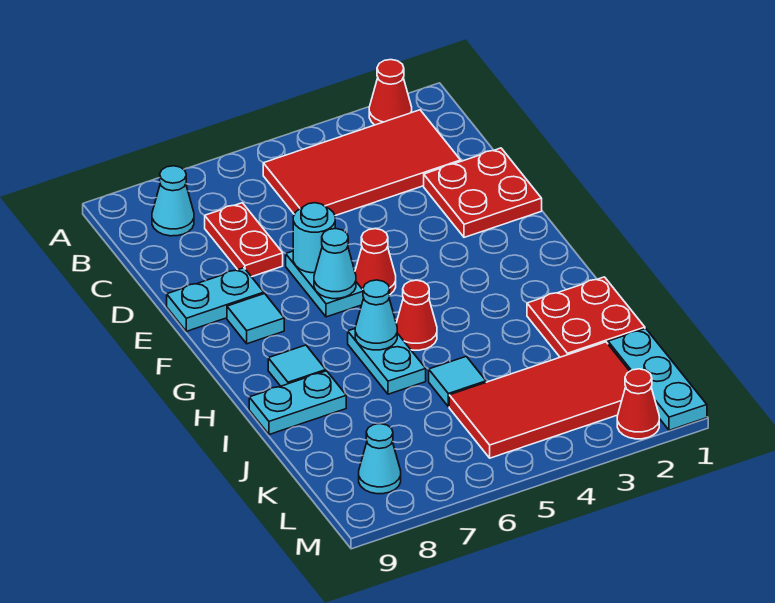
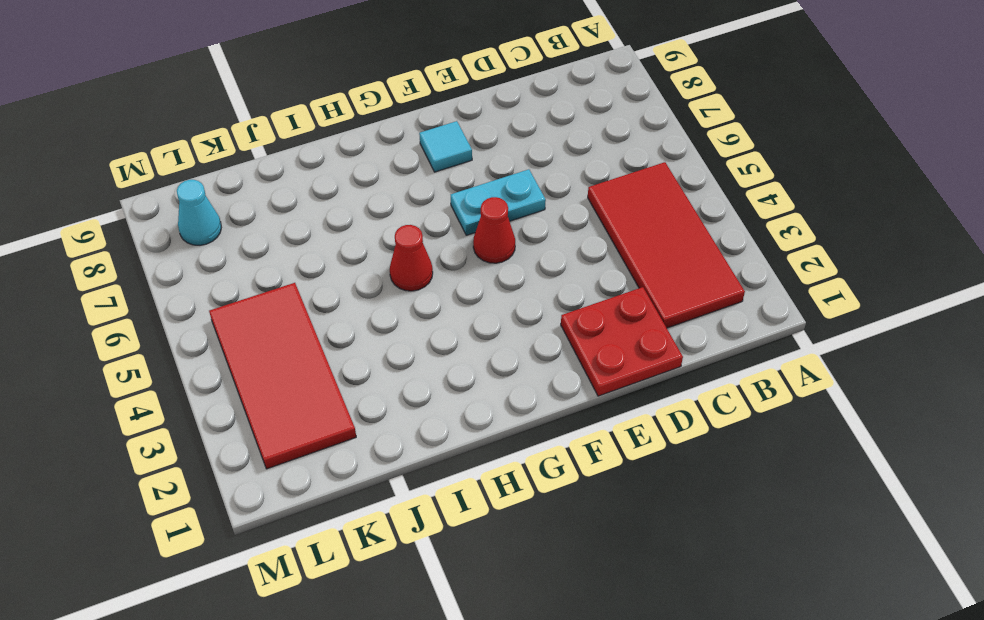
none -> red cone A2 level 1
none -> cyan cone B8 level 1
none -> red plate C7:D7 level 1

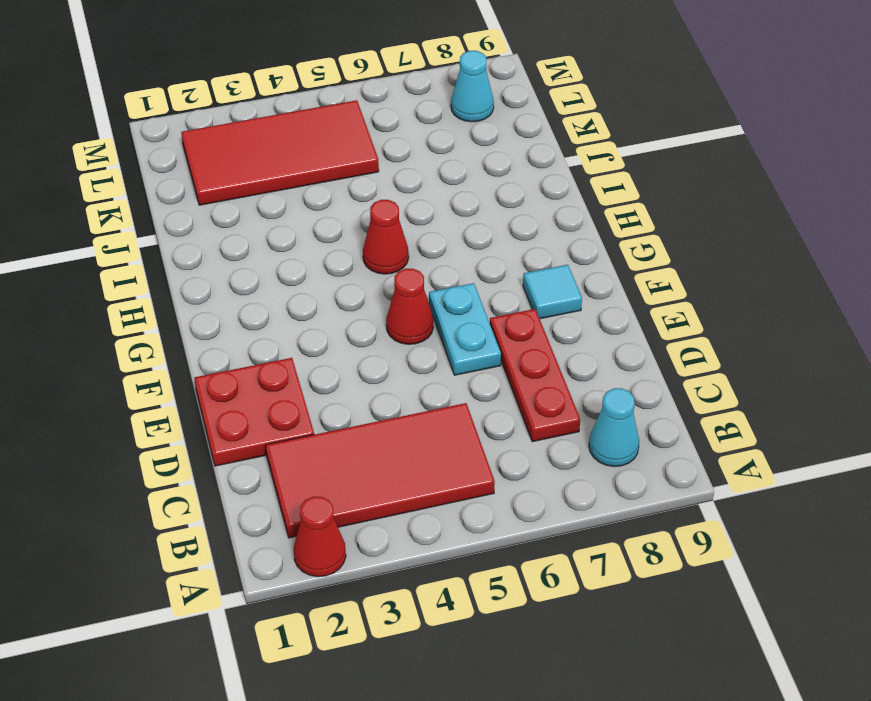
red plate C7:E7 level 1 -> red plate C7:D7 level 1
none -> cyan plate E8:E9 level 1
none -> cyan plate H6:I6 level 1
none -> cyan tile H8 level 1

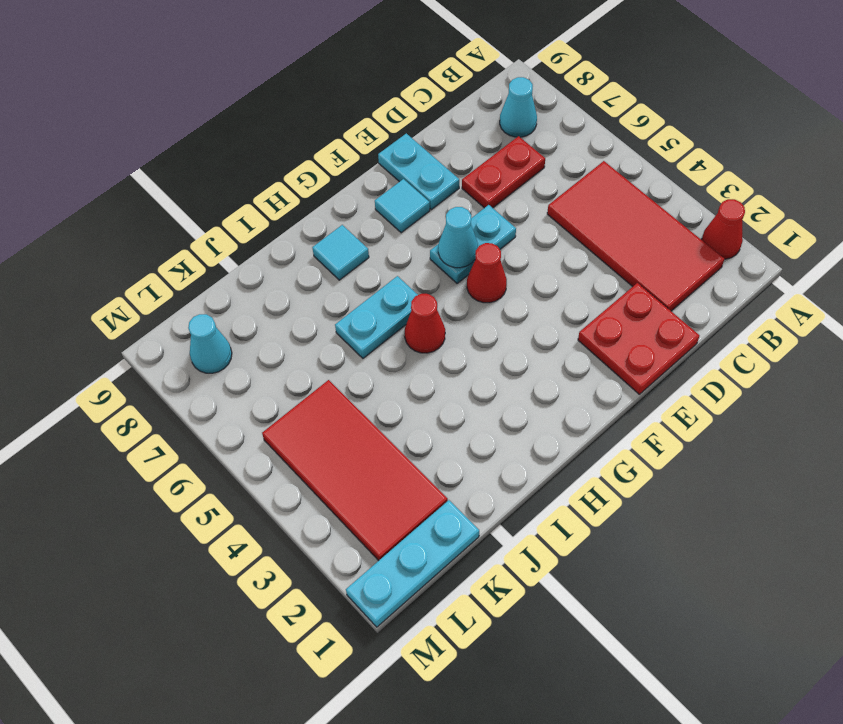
none -> red plate I1:J2 level 1
none -> cyan plate I8:I9 level 1
none -> cyan tile J5 level 1

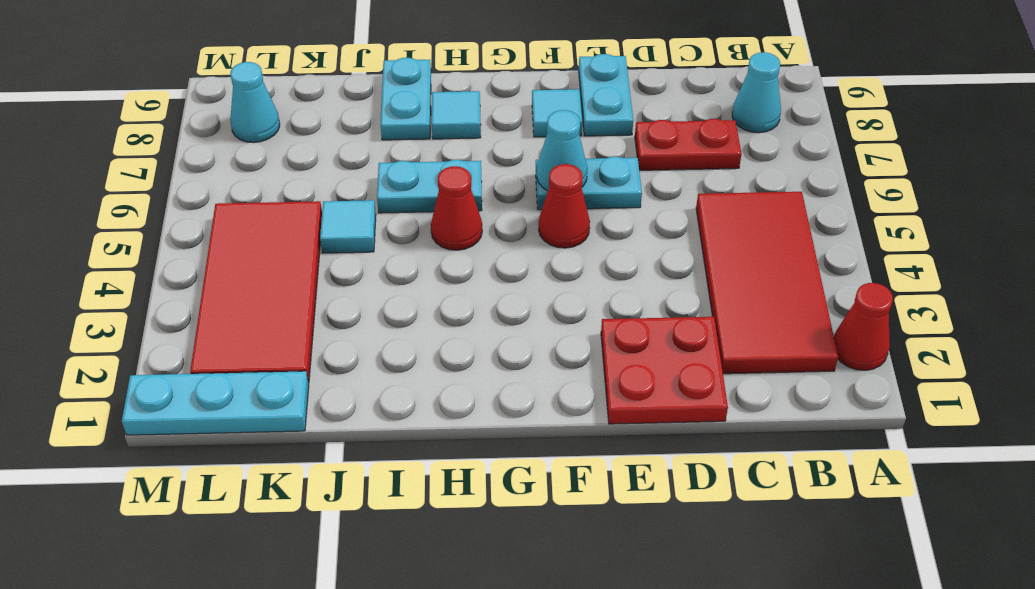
none -> red plate I1:J2 level 1
none -> red cone M2 level 1
none -> cyan round brick E6 level 2

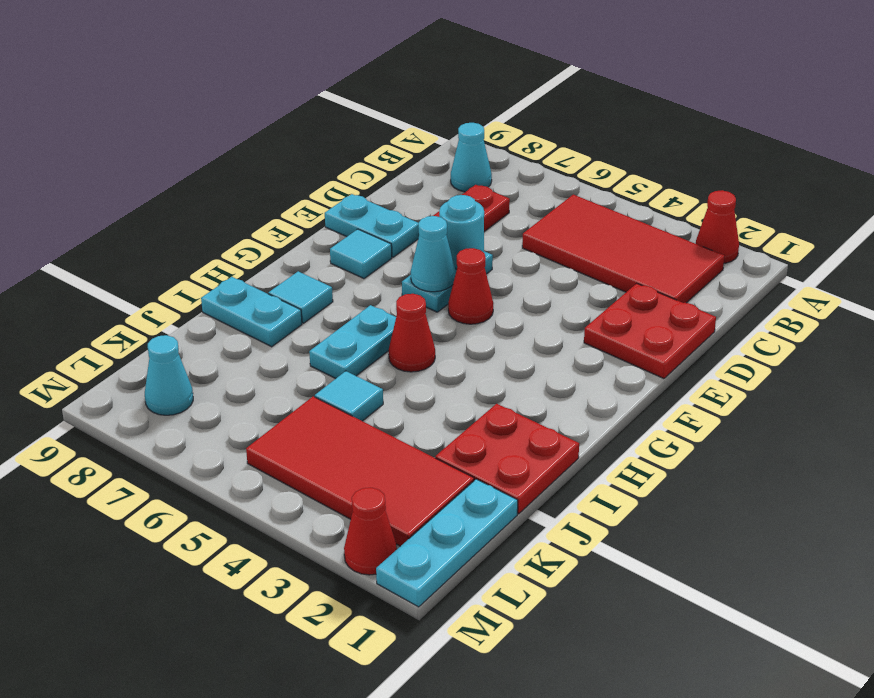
none -> cyan cone H6 level 2

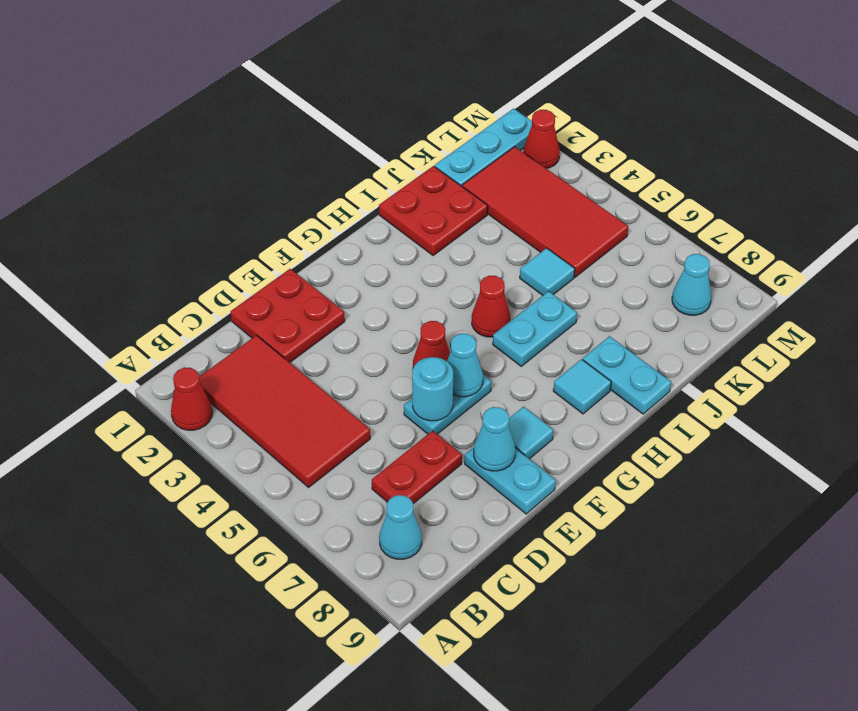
cyan cone E8 level 2 -> cyan cone H6 level 2

